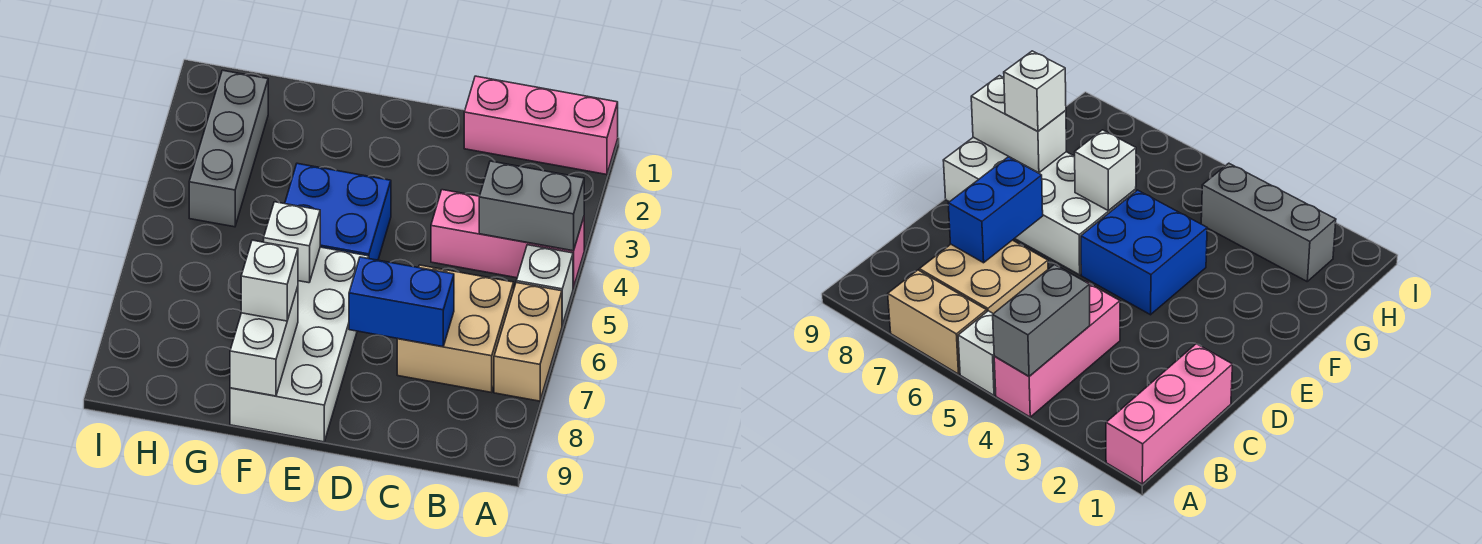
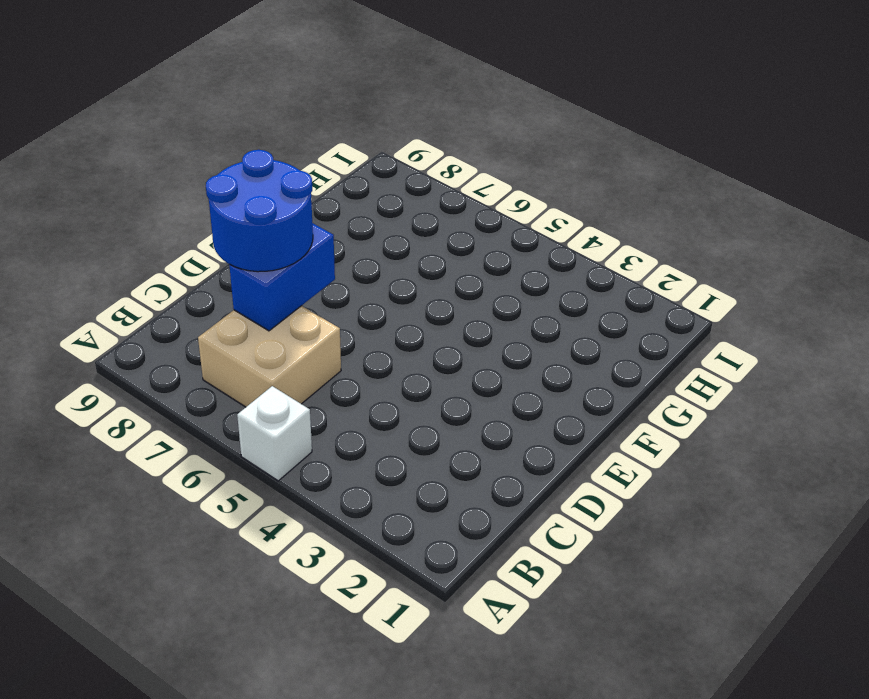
blue round brick C7:D8 level 3 -> none
none -> pink brick A1:C1 level 1
none -> pink brick A4:C4 level 1
none -> tan brick A6:A7 level 1

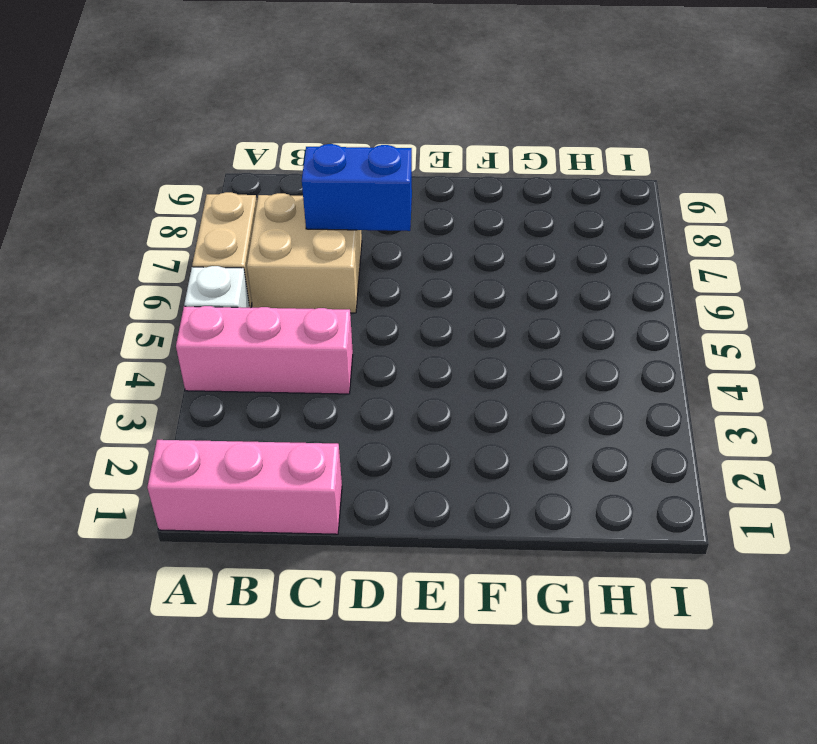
none -> blue brick E4:F5 level 1
none -> white brick E6:F9 level 1
none -> grey brick H2:H4 level 1

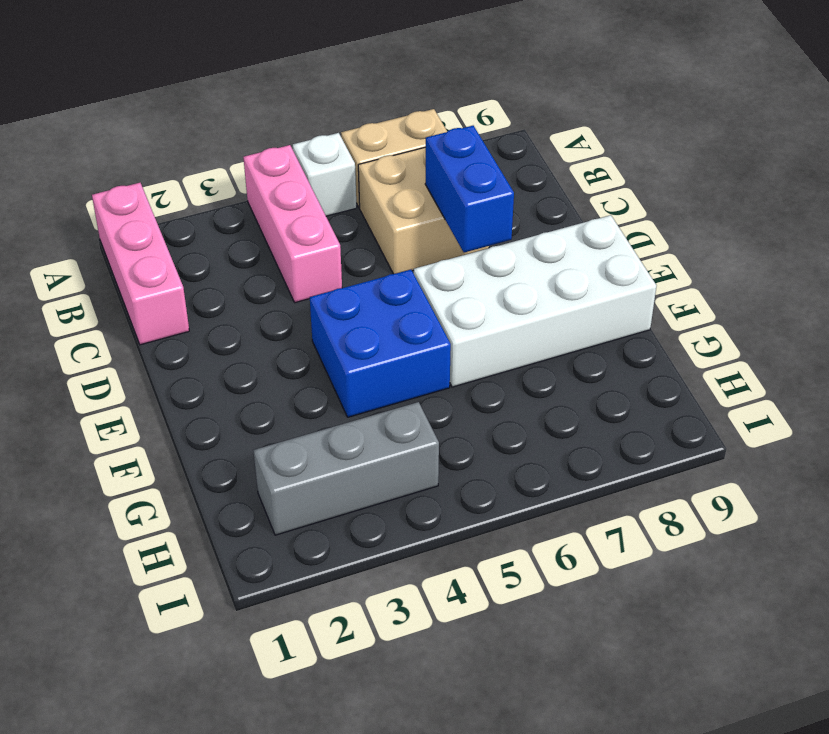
none -> grey brick A4:B4 level 2
none -> white brick F6 level 2
none -> white brick F8:F9 level 2

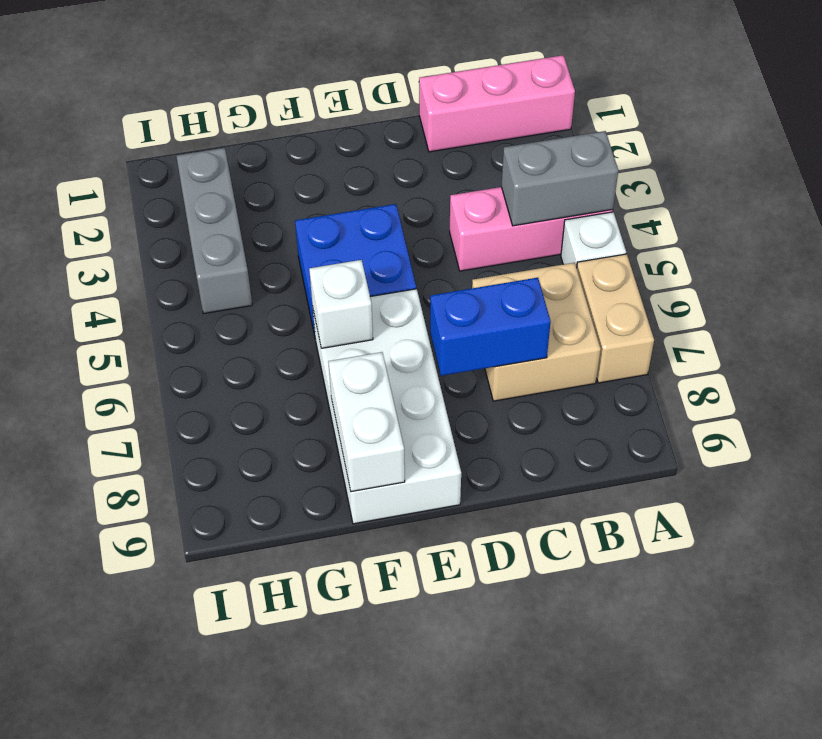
none -> white brick F8 level 3

